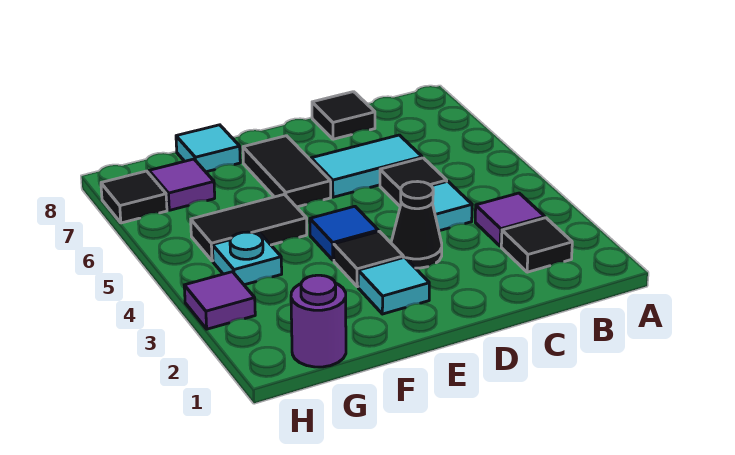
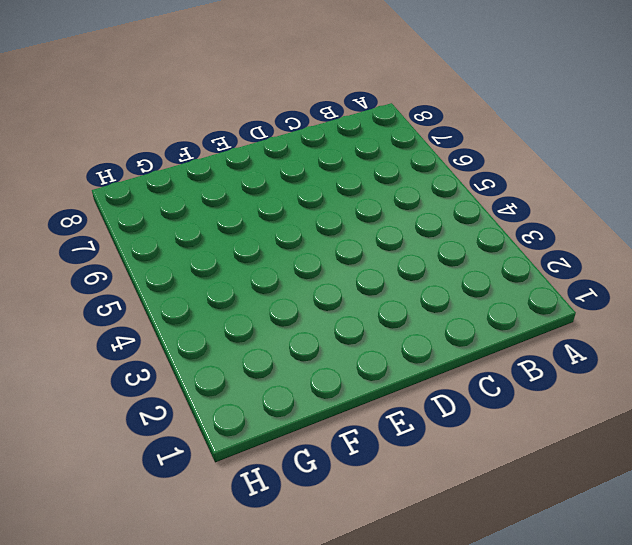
none -> black tile B2 level 1
none -> purple tile B3 level 1
none -> cyan tile C4 level 1

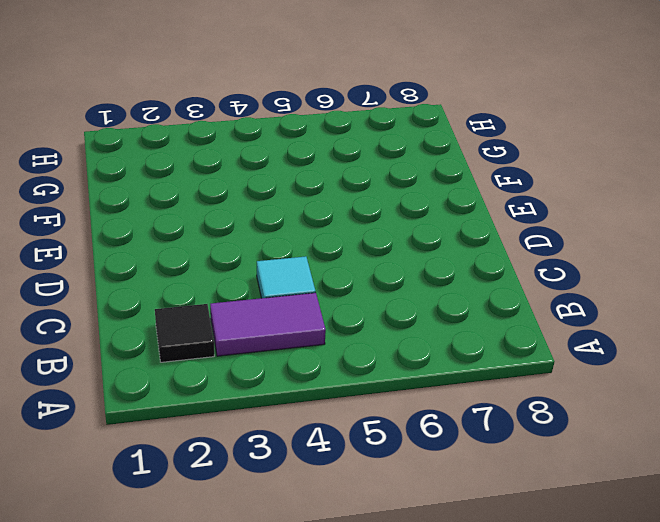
purple tile B3:B4 level 1 -> purple tile B3 level 1
none -> black tile C5 level 1
none -> cyan tile C6:D6 level 1
none -> black tile C8 level 1

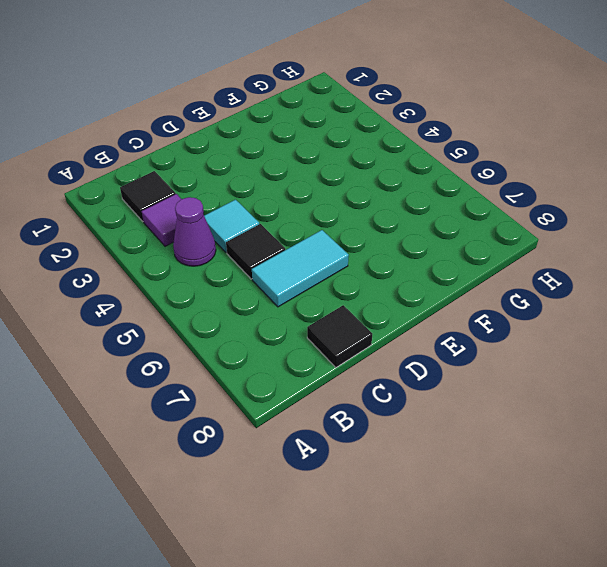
purple cone B4 level 1 -> none
none -> black cone D3 level 1
none -> cyan tile E2 level 1
none -> black tile E3 level 1

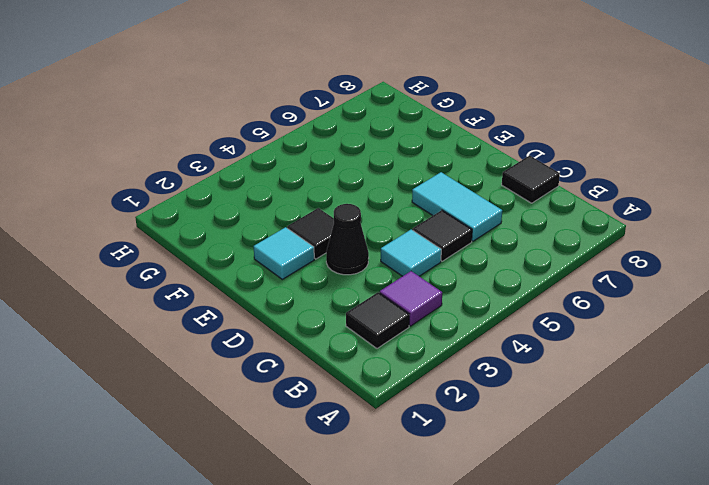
none -> blue tile E4 level 1
none -> black tile E6:E7 level 1
none -> black tile F5:G5 level 1

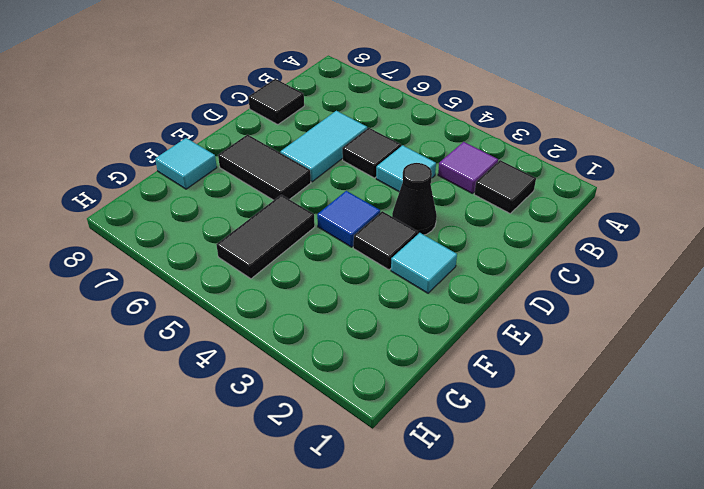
none -> purple round brick G1 level 1
none -> cyan plate G4 level 1
none -> purple tile G7 level 1

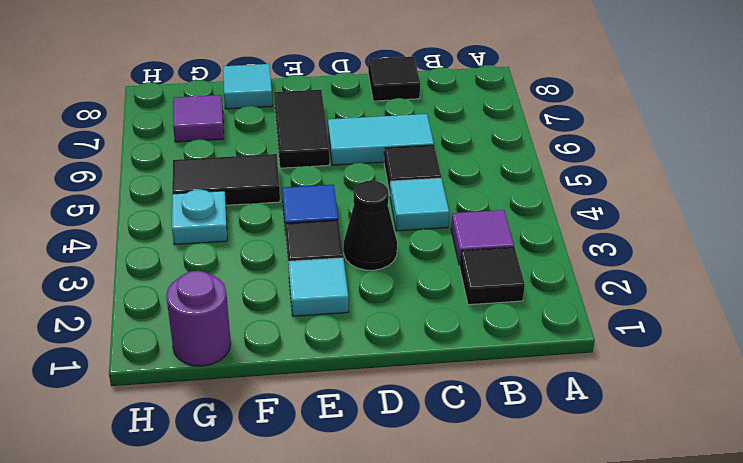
none -> purple tile H3 level 1
none -> black tile H7 level 1

